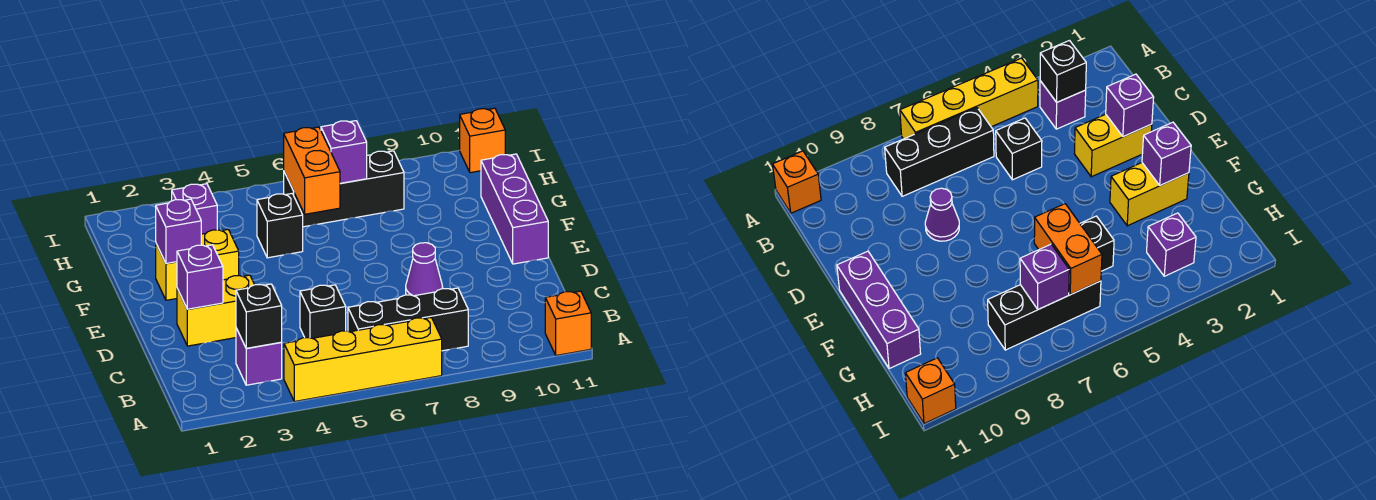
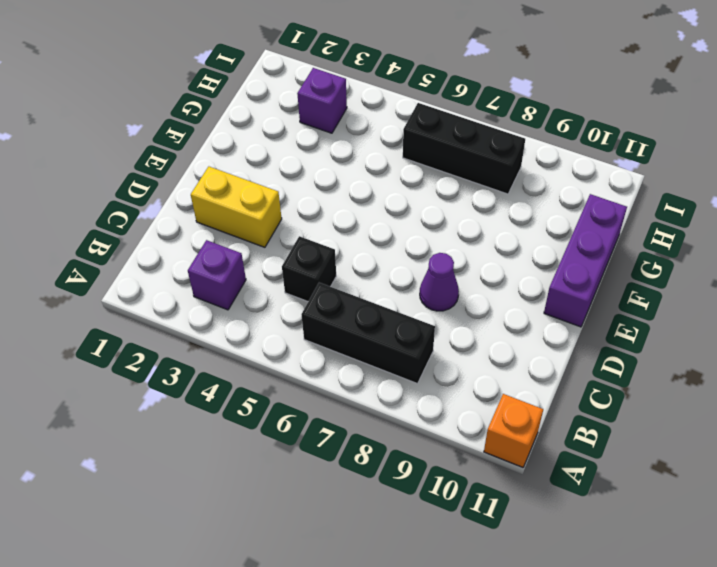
none -> yellow brick A4:A7 level 1
none -> yellow brick F2:F3 level 1
none -> black brick G5 level 1

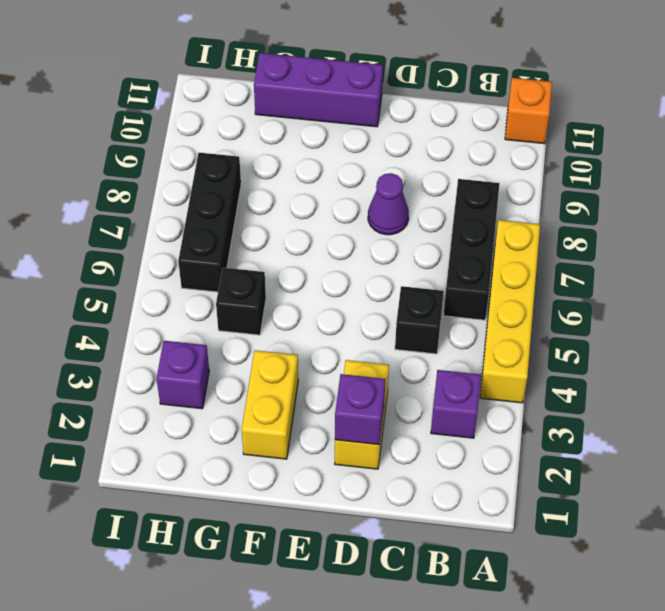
none -> orange brick I11 level 1
none -> black brick B3 level 2
none -> purple brick F2 level 2

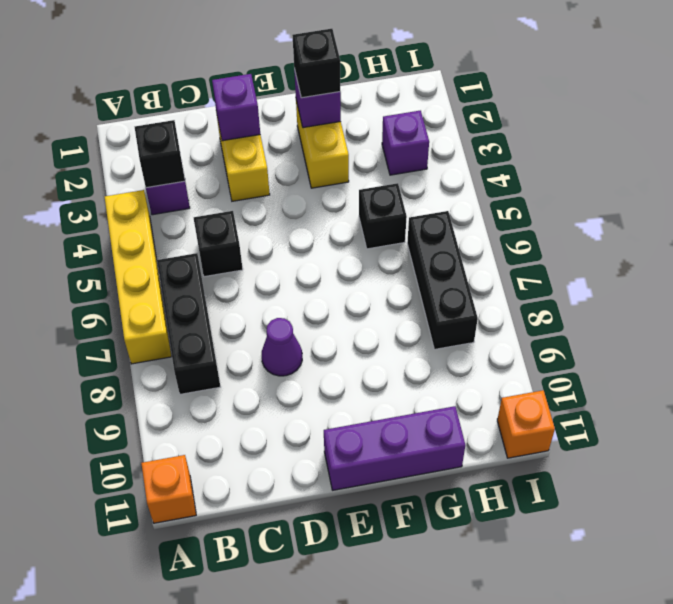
black brick F2 level 3 -> none
none -> orange brick G6:H6 level 2
none -> purple brick H7 level 2

